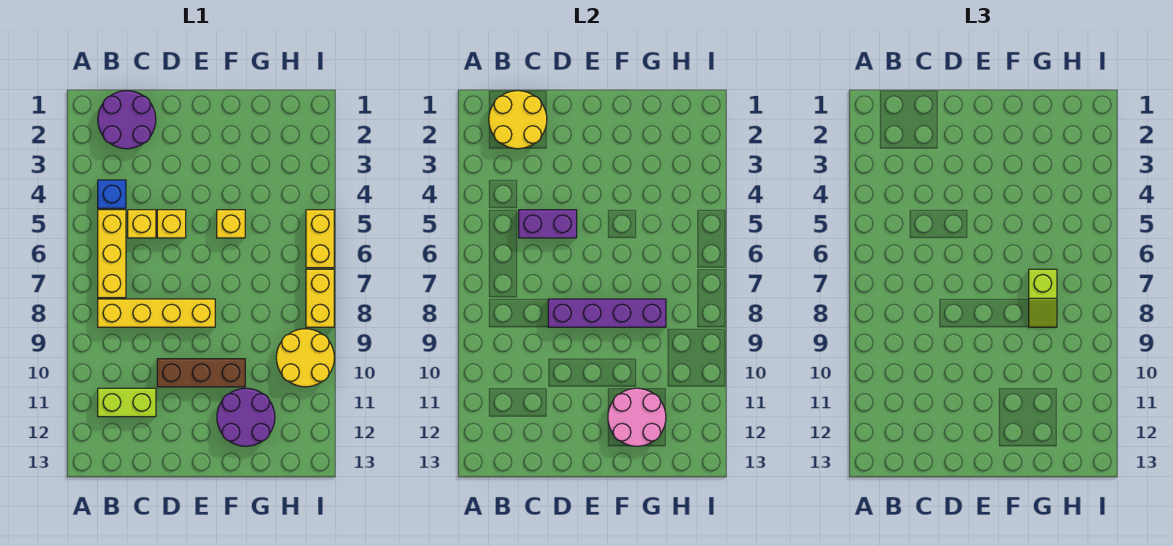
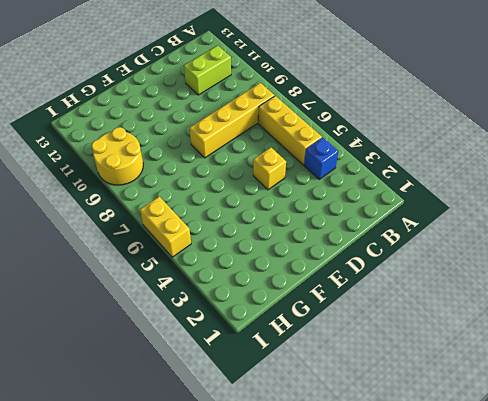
none -> purple round brick B1:C2 level 1
none -> yellow brick C5 level 1
none -> brown brick D10:F10 level 1

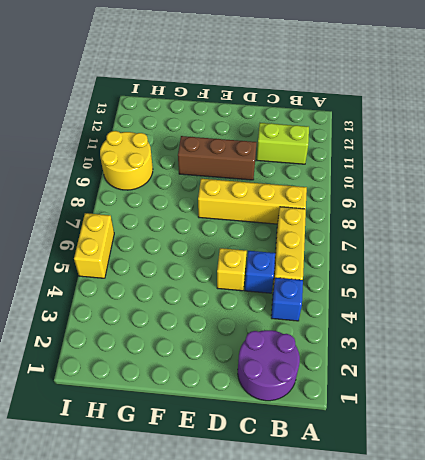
blue brick C5 level 1 -> yellow brick C5 level 1
none -> yellow brick F5 level 1
none -> purple round brick F11:G12 level 1
none -> yellow brick I7:I8 level 1

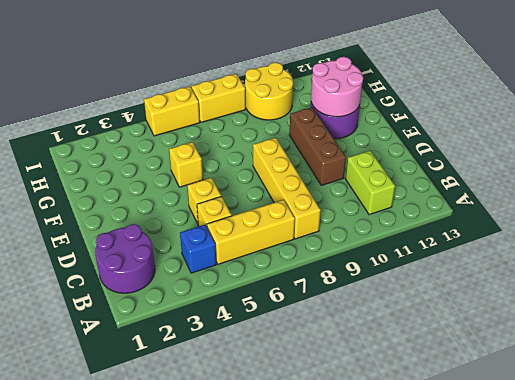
none -> yellow round brick B1:C2 level 2
none -> purple brick C5:D5 level 2
none -> purple brick D8:G8 level 2

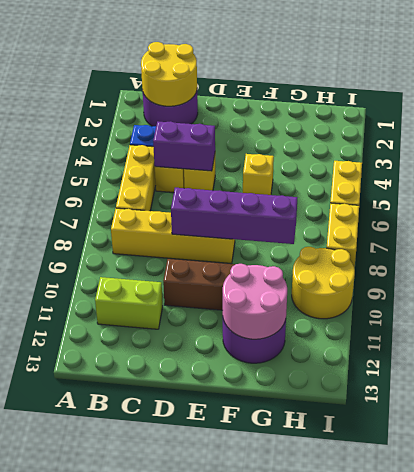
none -> lime slope G7:G8 level 3 top 7

